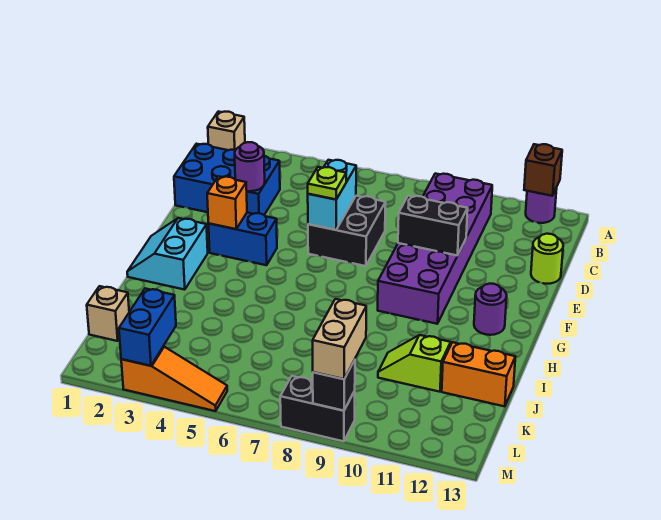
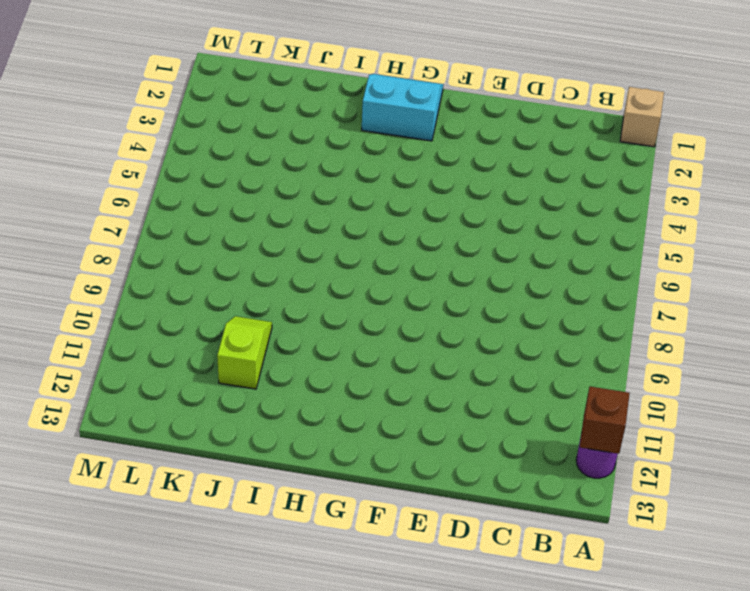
none -> purple brick B9:G10 level 1
none -> blue brick C1:D3 level 1
none -> black brick D6:E7 level 1

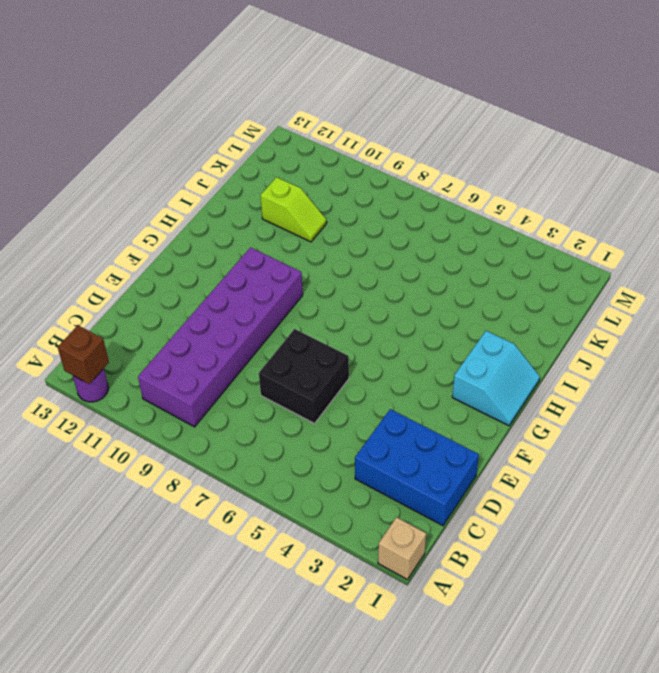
none -> lime round brick D13 level 1
none -> blue brick F3:F4 level 1
none -> purple round brick G12 level 1

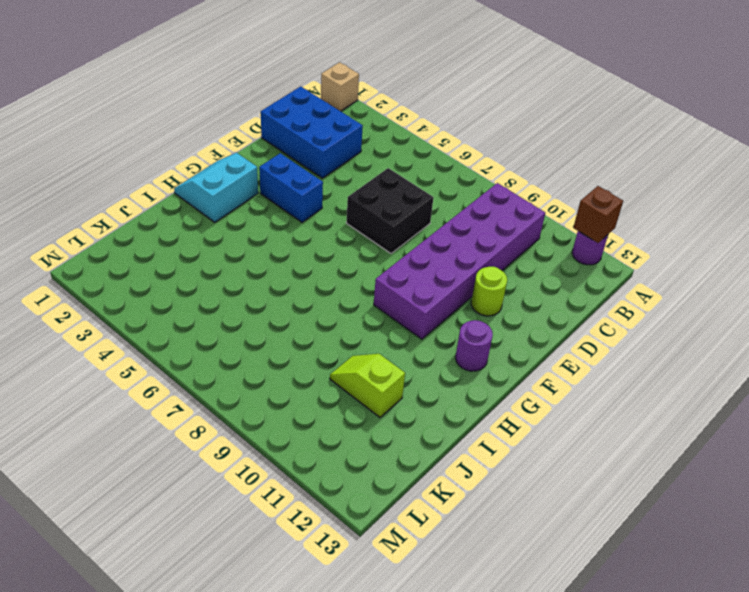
lime round brick E11 level 1 -> lime round brick D13 level 1
none -> orange brick J12:J13 level 1
none -> tan brick K1 level 1
none -> orange slope M3:M5 level 1 top 3

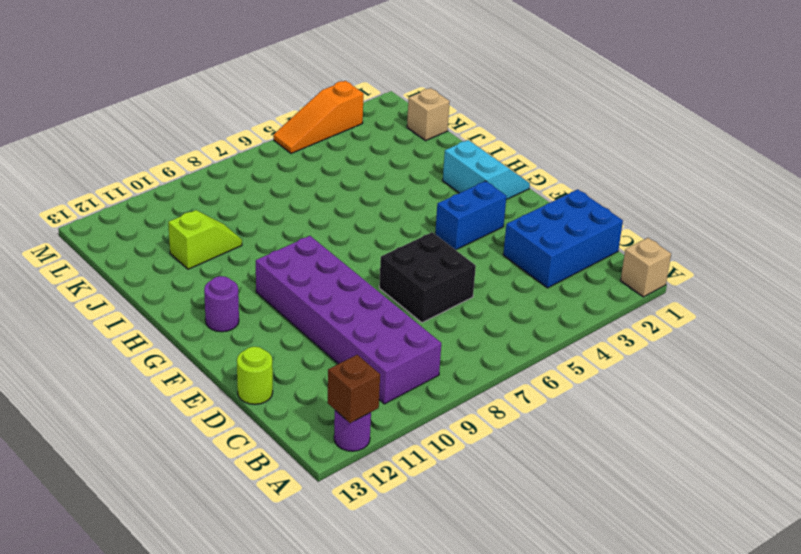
none -> orange brick J12:J13 level 1
none -> black brick M8:M9 level 1
none -> purple round brick D3 level 2

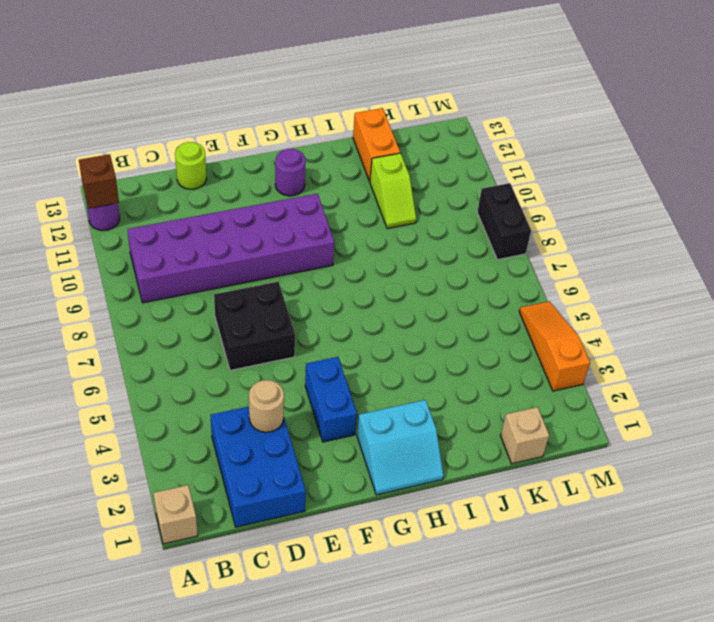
tan round brick D3 level 2 -> purple round brick D3 level 2
none -> cyan brick D6:E6 level 2
none -> black brick E9:E10 level 2
none -> orange brick F3 level 2

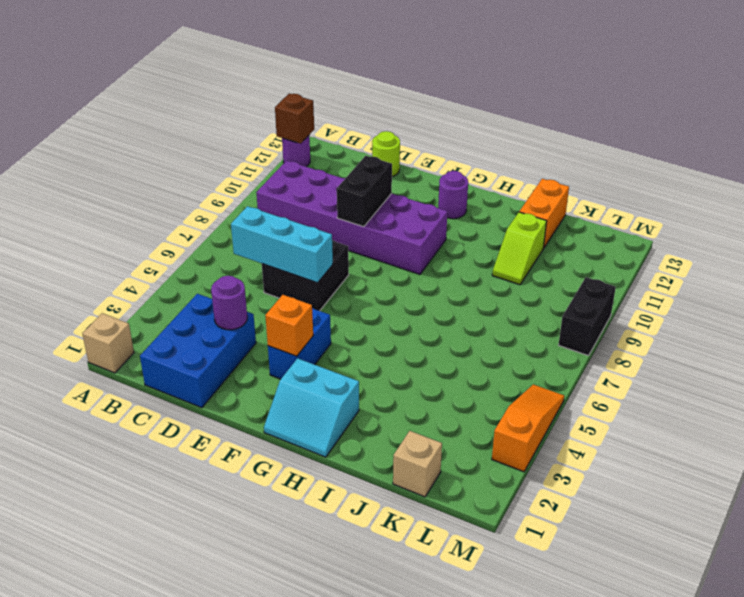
cyan brick C6:E6 level 2 -> cyan brick D6:E6 level 2
none -> blue brick L3:M3 level 2
none -> black brick M9 level 2
none -> lime plate E6 level 3

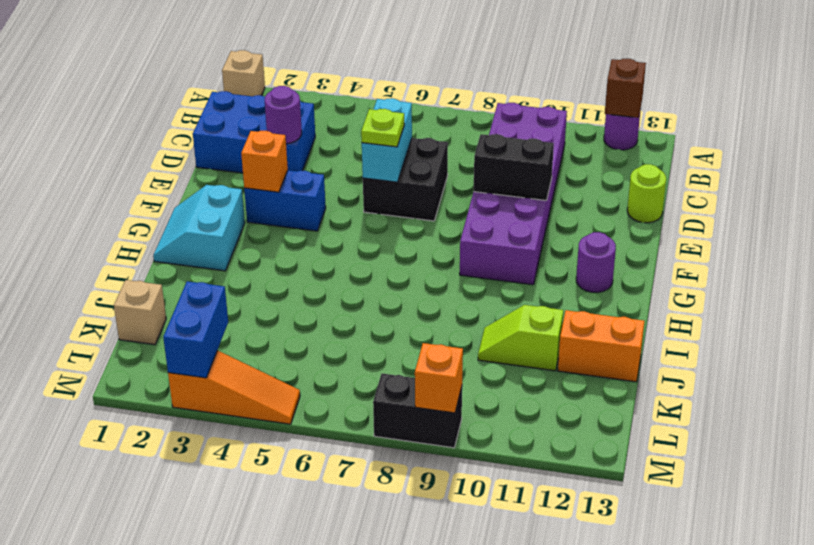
orange brick M9 level 2 -> black brick M9 level 2
none -> tan brick L9:M9 level 3

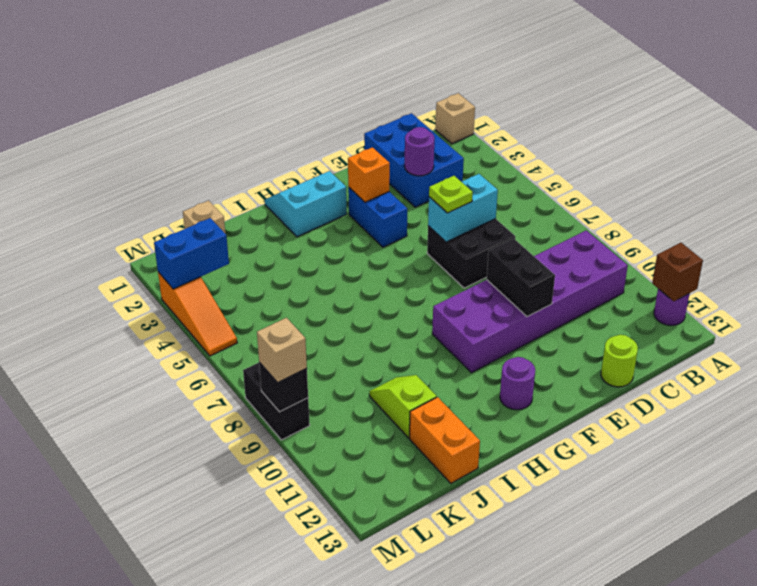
tan brick M9 level 3 -> tan brick L9:M9 level 3

